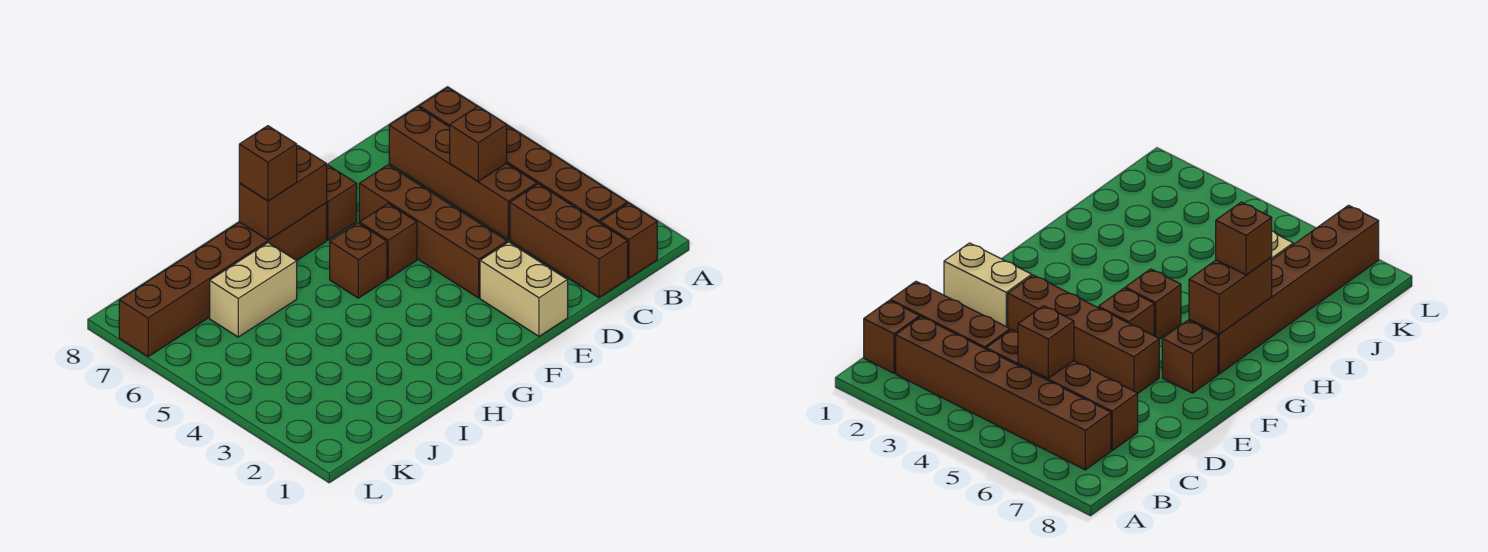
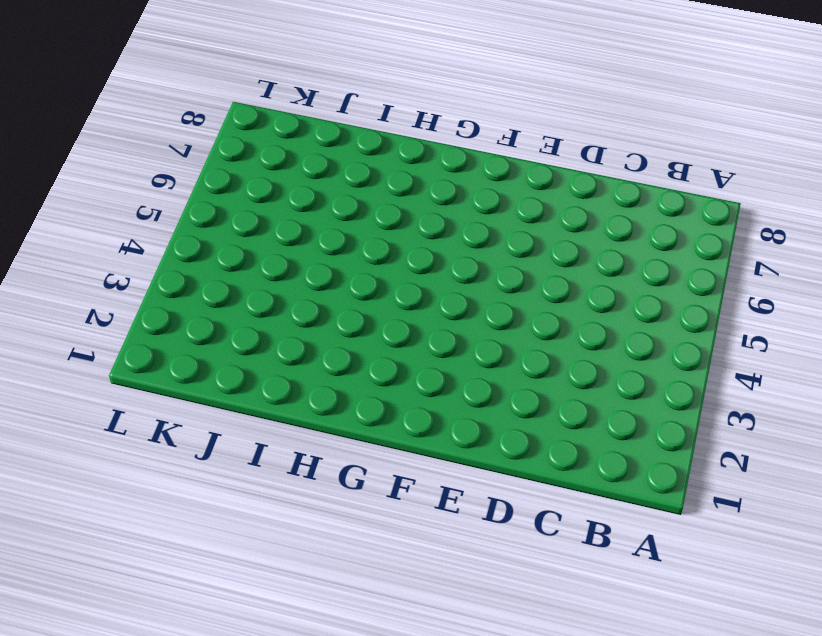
none -> brown brick B1 level 1
none -> brown brick B2:B7 level 1
none -> brown brick C1:C3 level 1

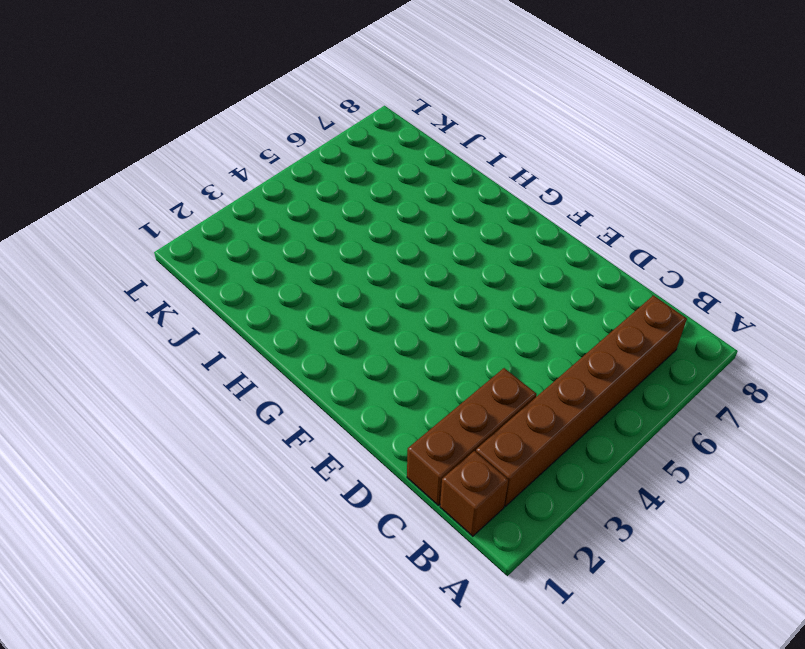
none -> brown brick C4:C7 level 1
none -> tan brick E1:E2 level 1
none -> brown brick E3:E6 level 1

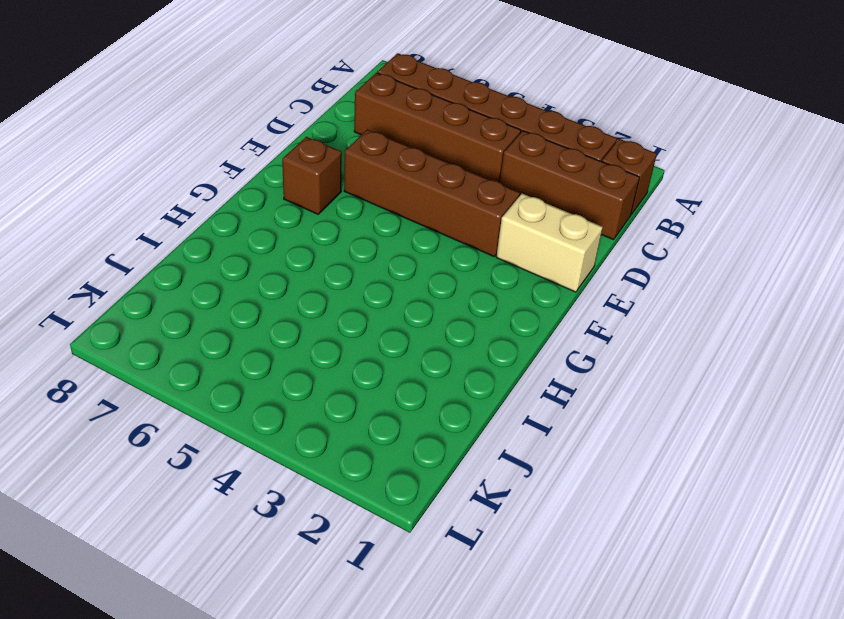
none -> brown brick F5 level 1
none -> brown brick G5 level 1
none -> brown brick G7:L7 level 1

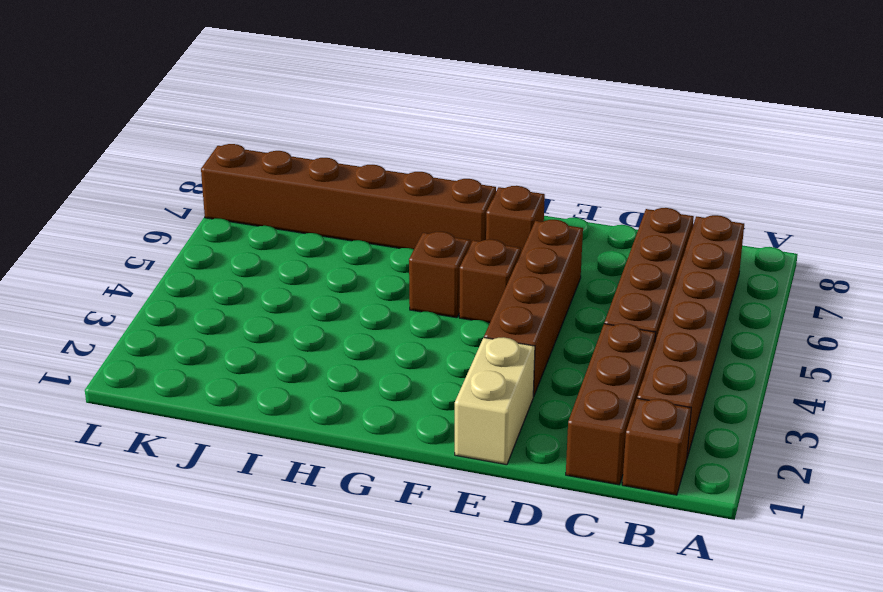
none -> tan brick I6:J6 level 1
none -> brown brick C5 level 2
none -> brown brick G7:H7 level 2

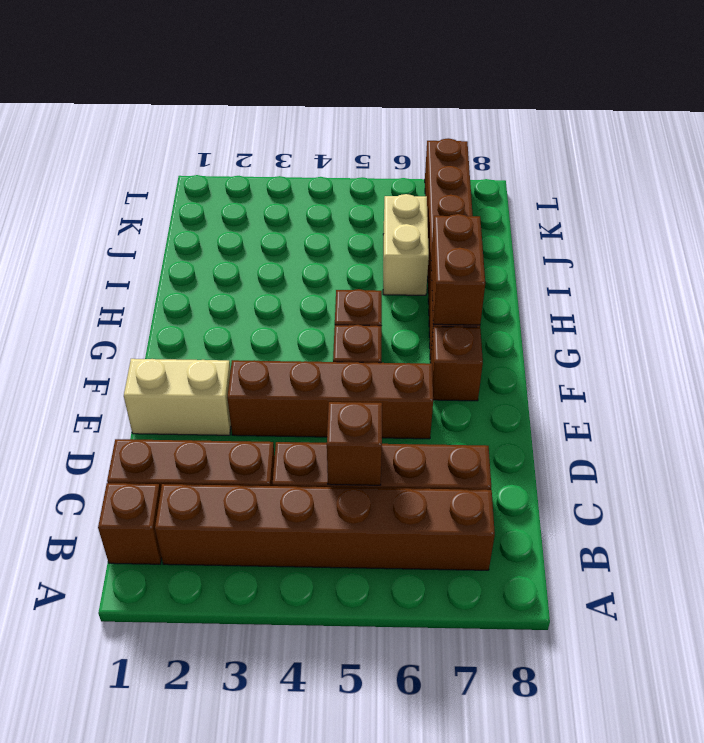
none -> brown brick H7 level 3

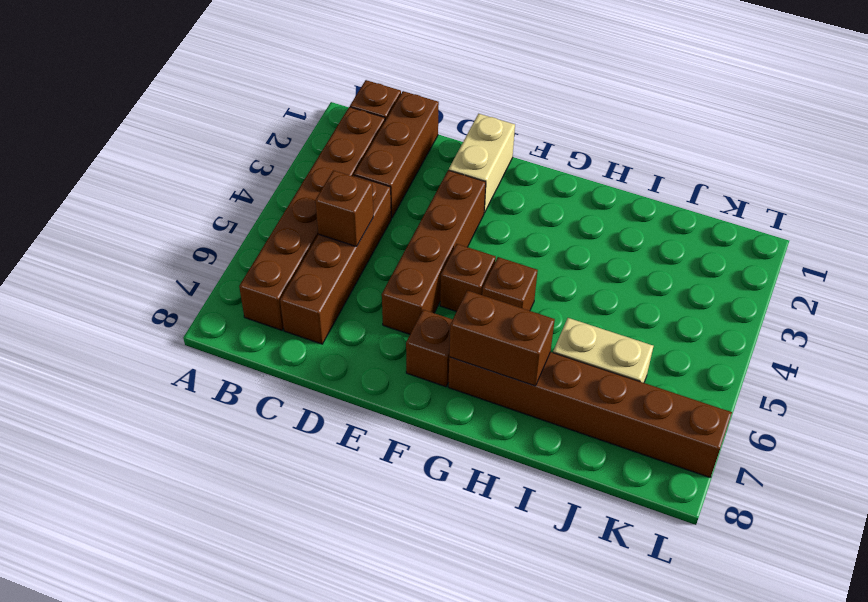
none -> brown brick H7 level 3

